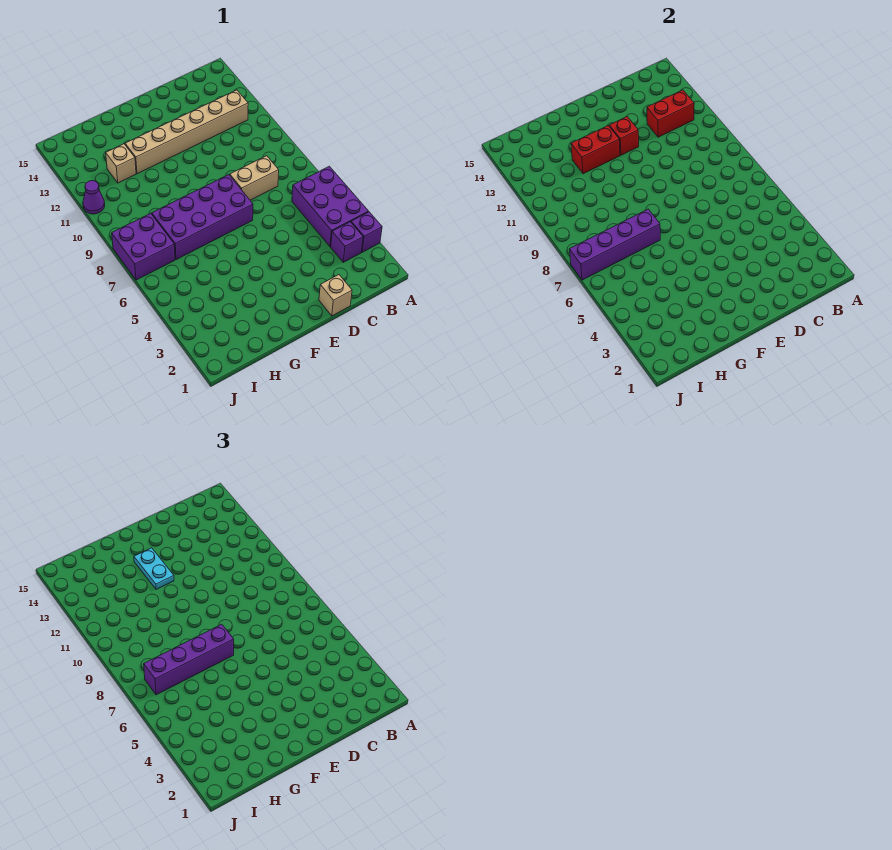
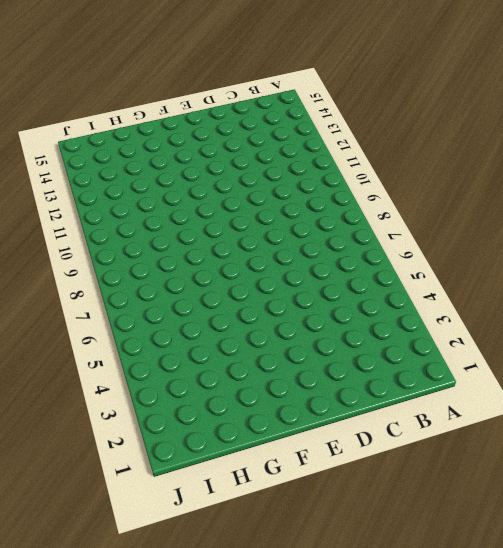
none -> purple brick A3 level 1
none -> purple brick A4:B6 level 1
none -> purple brick B3 level 1

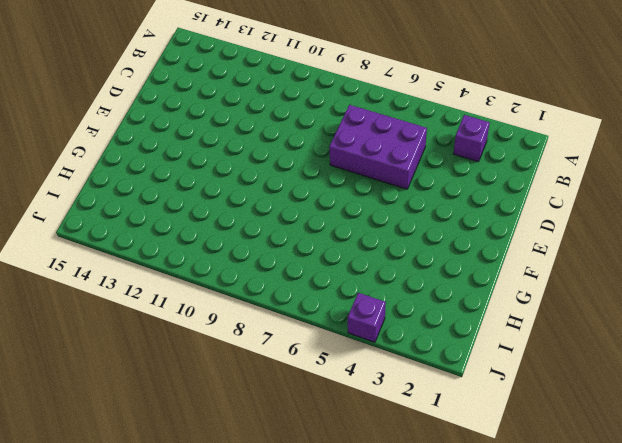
purple brick C5:D7 level 1 -> purple brick A4:B6 level 1
purple brick J4 level 1 -> purple brick A3 level 1
none -> tan brick B12:G12 level 1
none -> tan brick C8:D8 level 1
none -> tan brick D1 level 1

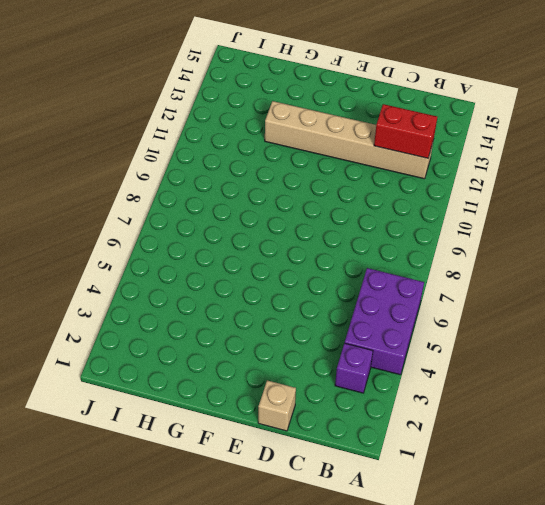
none -> purple brick A3 level 1
none -> tan brick C8:D8 level 1
none -> purple brick E7:H8 level 1

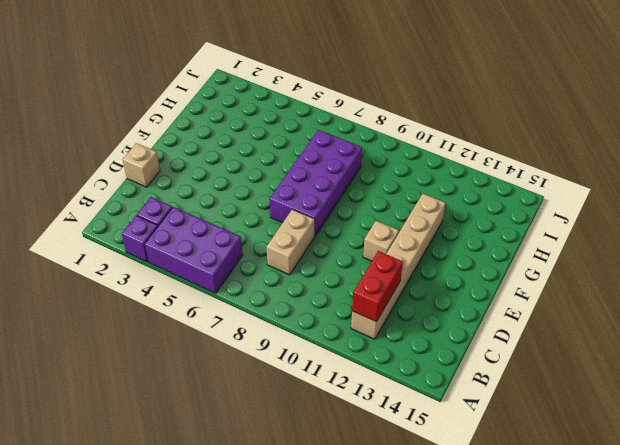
tan brick E11 level 1 -> tan brick H12 level 1
none -> purple brick I7:J8 level 1
none -> purple cone J11 level 1
none -> red brick E12 level 2

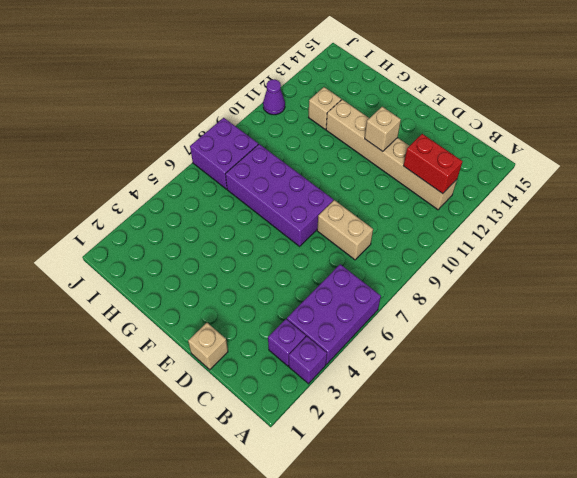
tan brick E12 level 2 -> red brick E12 level 2
none -> red brick F12:G12 level 2
none -> purple brick G7:J7 level 2
none -> purple brick F7:I7 level 3

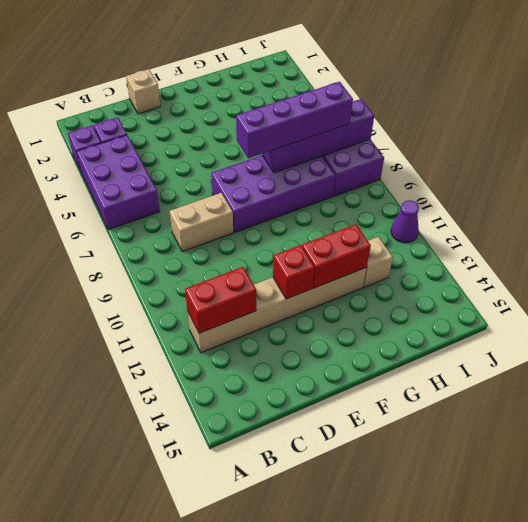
none -> cyan plate F12:F13 level 3

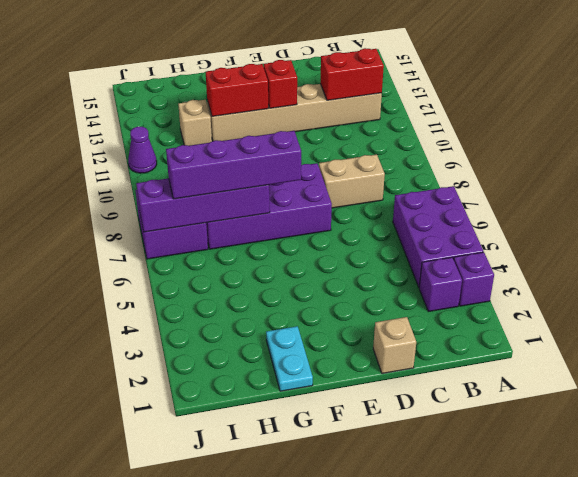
cyan plate G1:G2 level 1 -> cyan plate F12:F13 level 3

